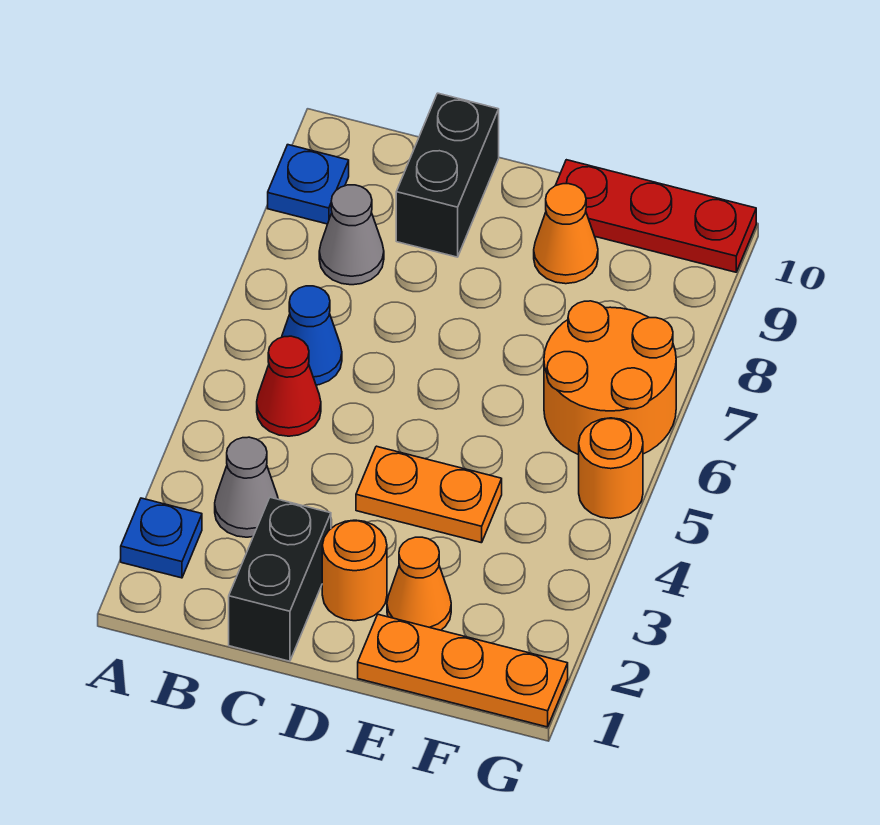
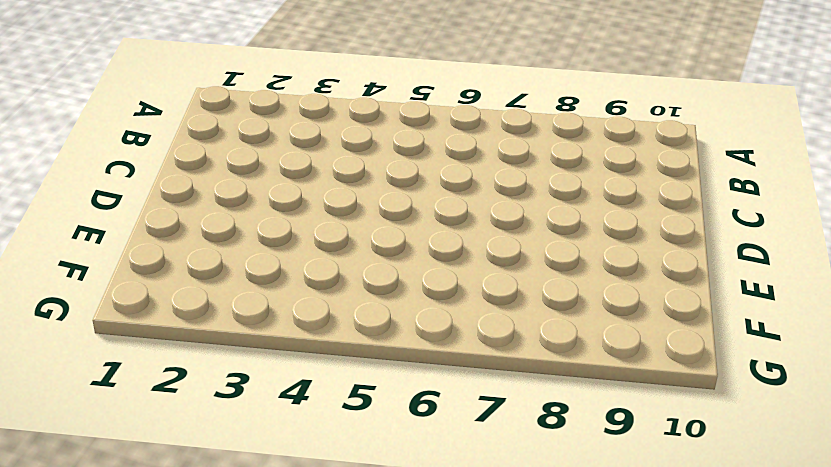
none -> blue plate A2 level 1
none -> blue plate A9 level 1
none -> grey cone B3 level 1

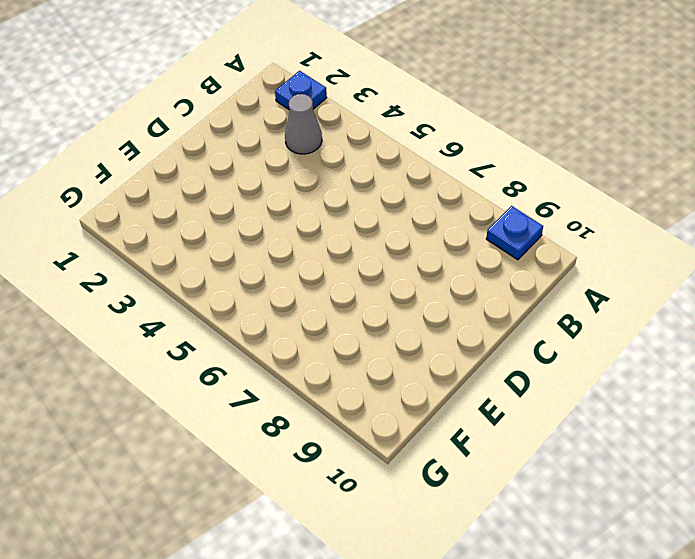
none -> red cone B5 level 1
none -> blue cone B6 level 1
none -> grey cone B8 level 1

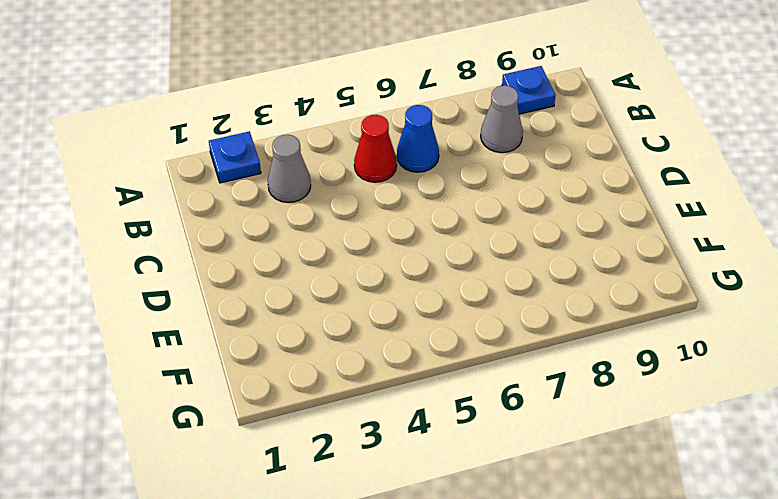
none -> black brick C1:C2 level 1
none -> black brick C9:C10 level 1
none -> orange round brick D2 level 1

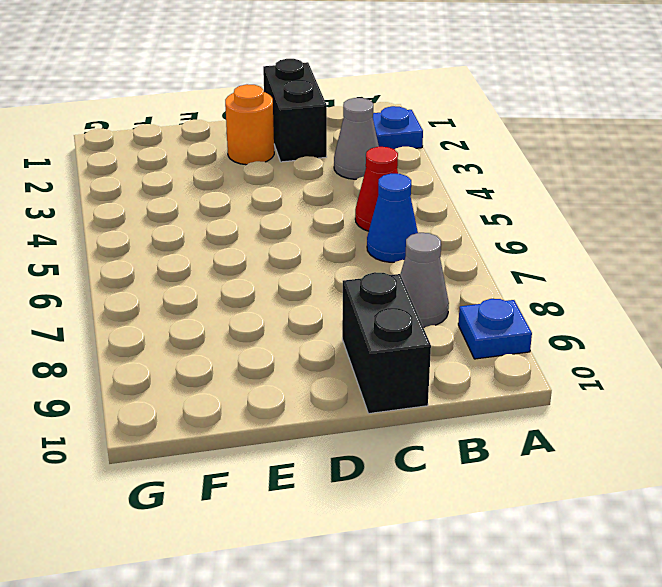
none -> orange plate D4:E4 level 1
none -> orange plate E1:G1 level 1
none -> orange cone E2 level 1

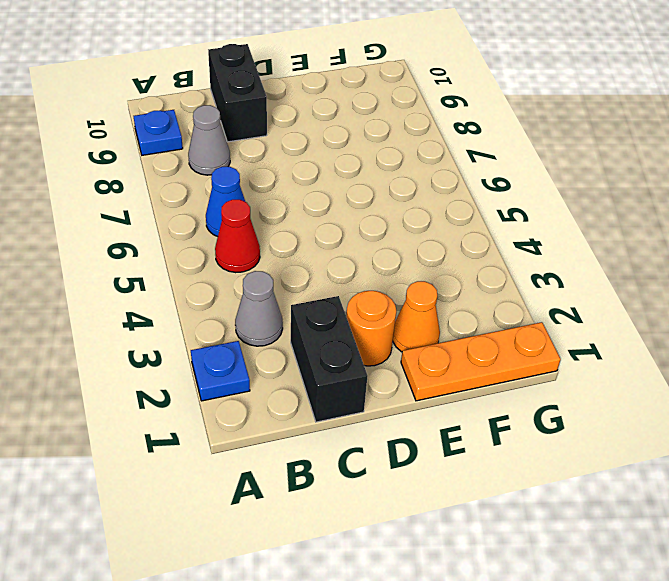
none -> orange plate D4:E4 level 1
none -> orange cone E9 level 1
none -> red plate E10:G10 level 1

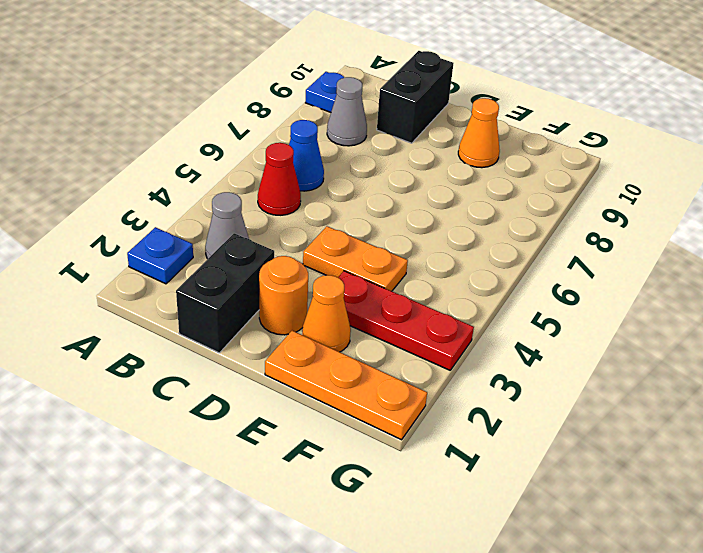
red plate E3:G3 level 1 -> red plate E10:G10 level 1
none -> orange round brick F6:G7 level 1
none -> orange round brick G5 level 1

